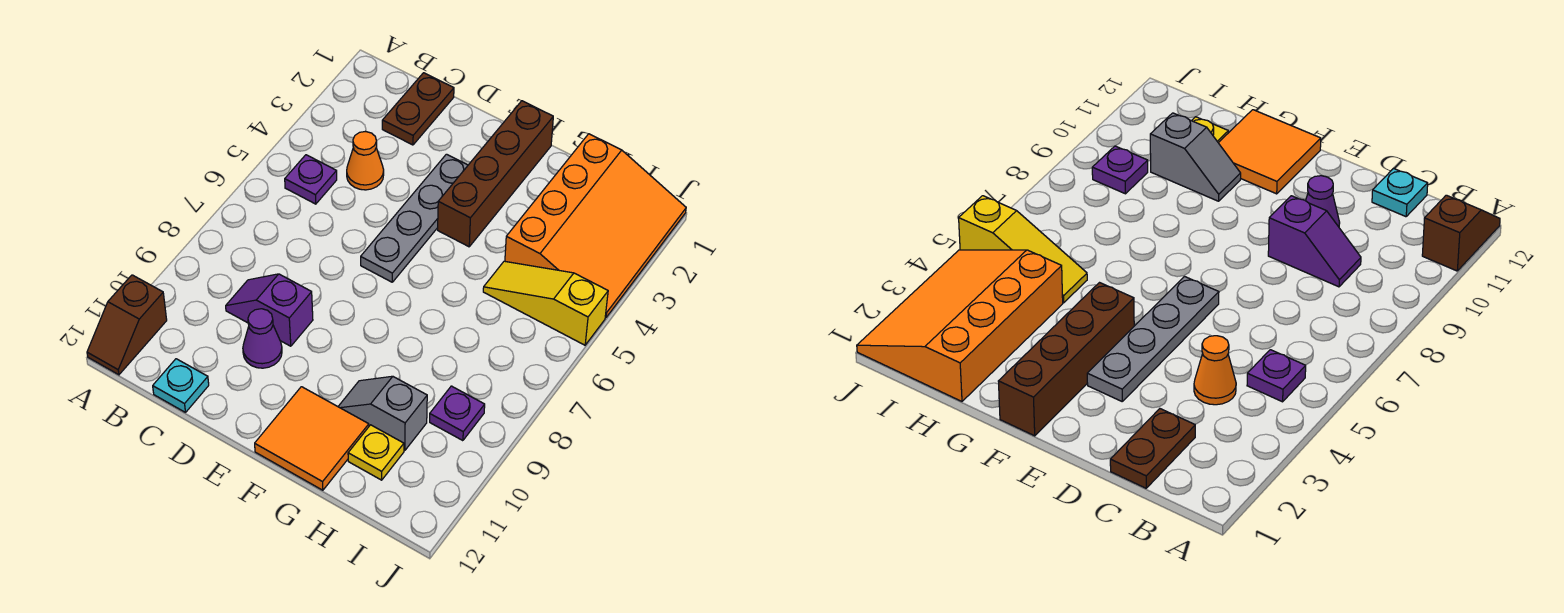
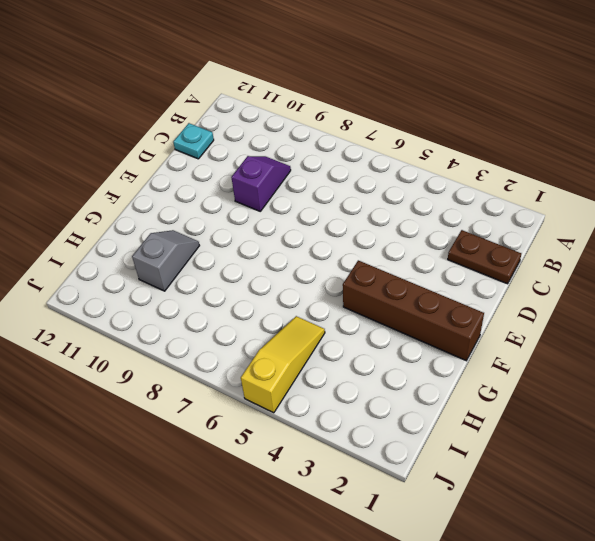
none -> brown slope A11:A12 level 1 top 11
none -> purple plate B5 level 1
none -> orange cone C4 level 1

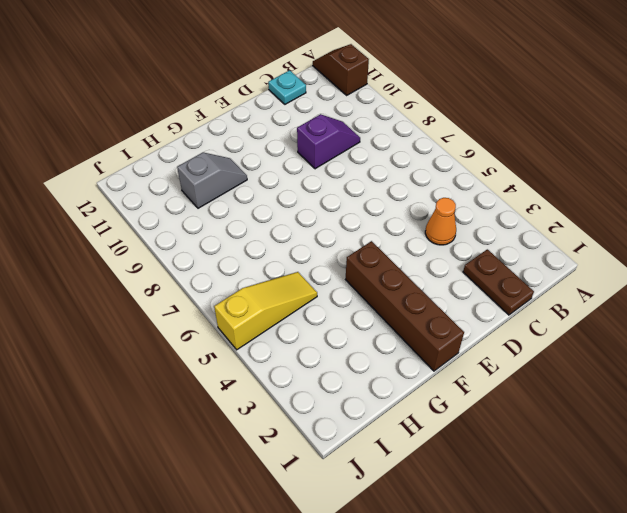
none -> purple plate B5 level 1
none -> purple cone D10 level 1
none -> grey plate E3:E6 level 1

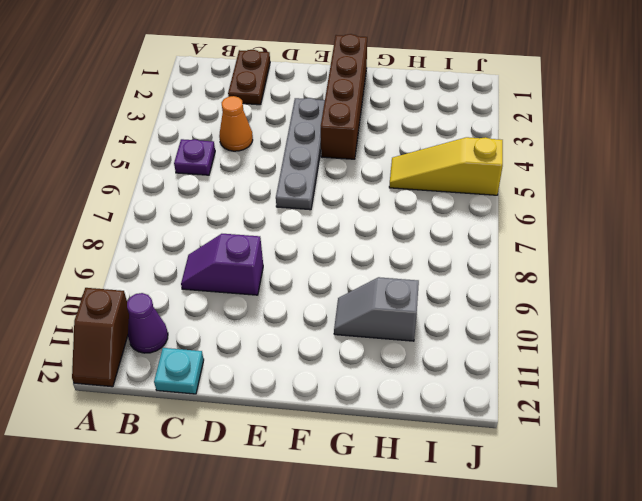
purple cone B11 level 1 -> purple cone D10 level 1
none -> orange tile F11:G12 level 1
none -> orange slope H1:J4 level 1 top H
none -> yellow plate H11 level 1

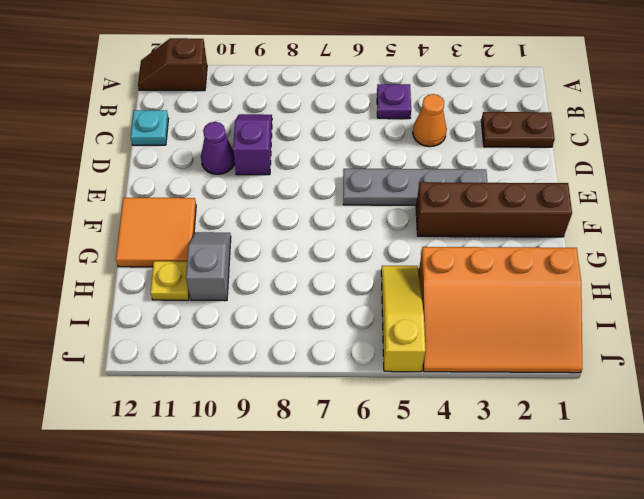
none -> purple plate I9 level 1

